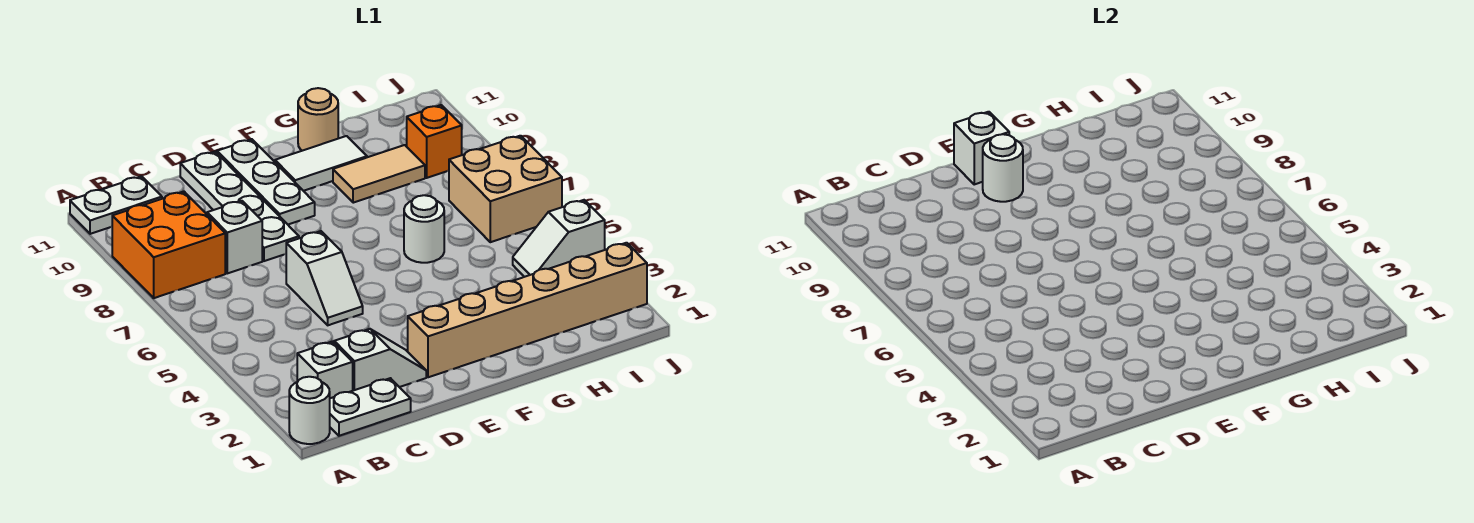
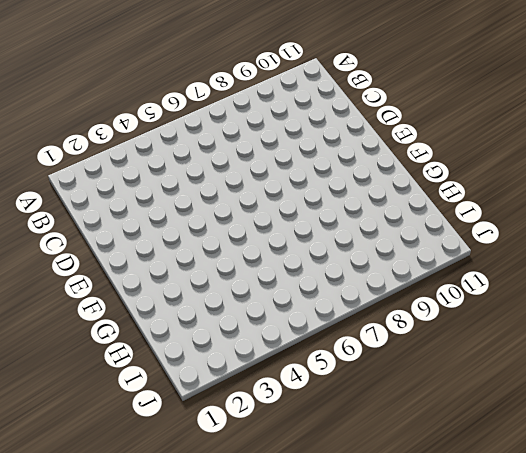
none -> white round brick A1 level 1
none -> orange brick A8:B9 level 1
none -> white plate A11:B11 level 1

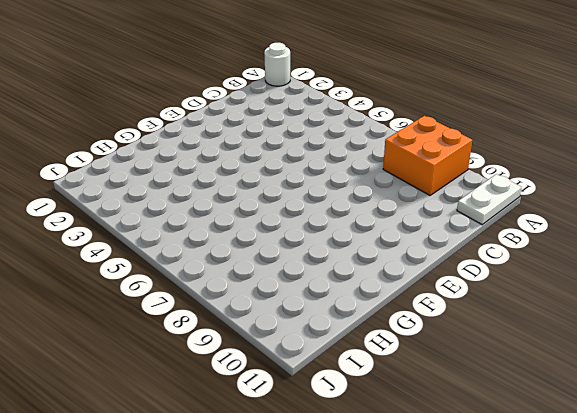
none -> white plate B1:C1 level 1
none -> white brick B2 level 1
none -> white slope C2:D2 level 1 top C

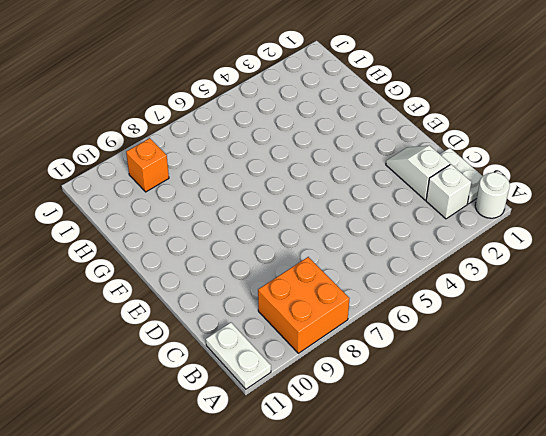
none -> white brick C8 level 1
none -> white slope D5:D6 level 1 top 6
none -> white plate D8:D11 level 1

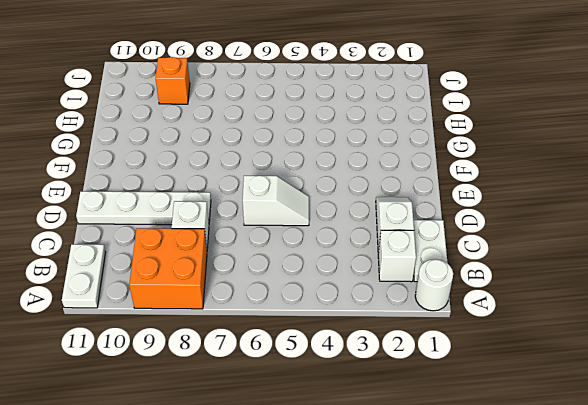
none -> tan brick E2:J2 level 1
none -> white plate E9:E11 level 1
none -> white tile F10:G10 level 1

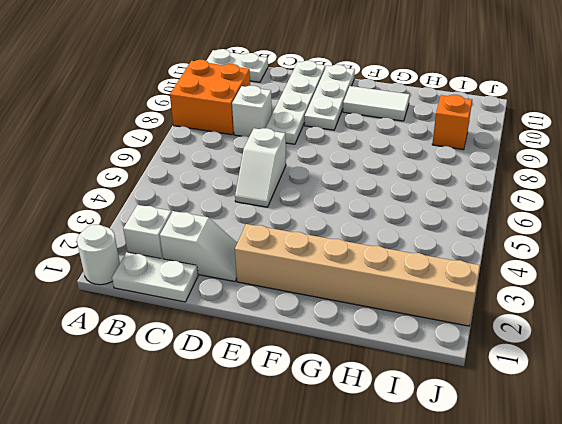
none -> white round brick G6 level 1
none -> tan tile G9:H9 level 1
none -> tan round brick G11 level 1

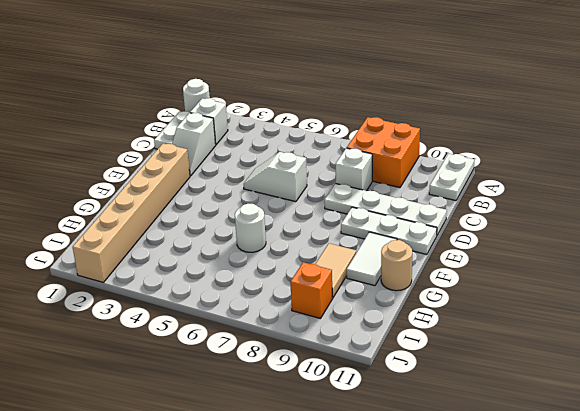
none -> white slope I4:J4 level 1 top J
none -> tan brick I6:J7 level 1
none -> white round brick E10 level 2

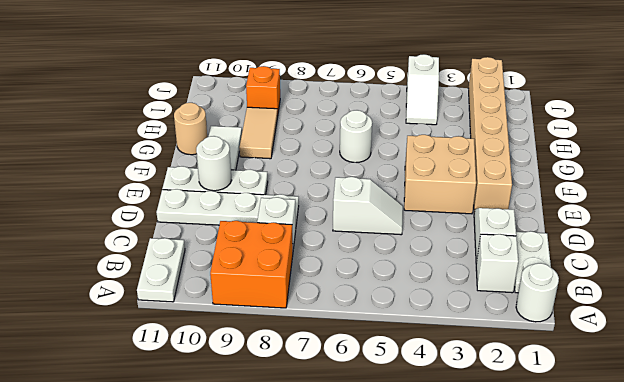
tan brick E3:F4 level 1 -> tan brick I6:J7 level 1
none -> white brick E11 level 2

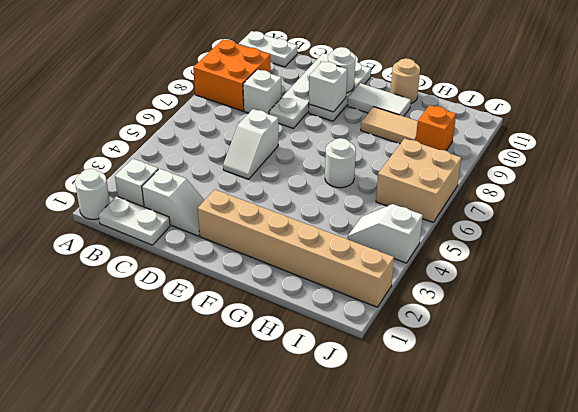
white brick E9 level 2 -> white brick E11 level 2

